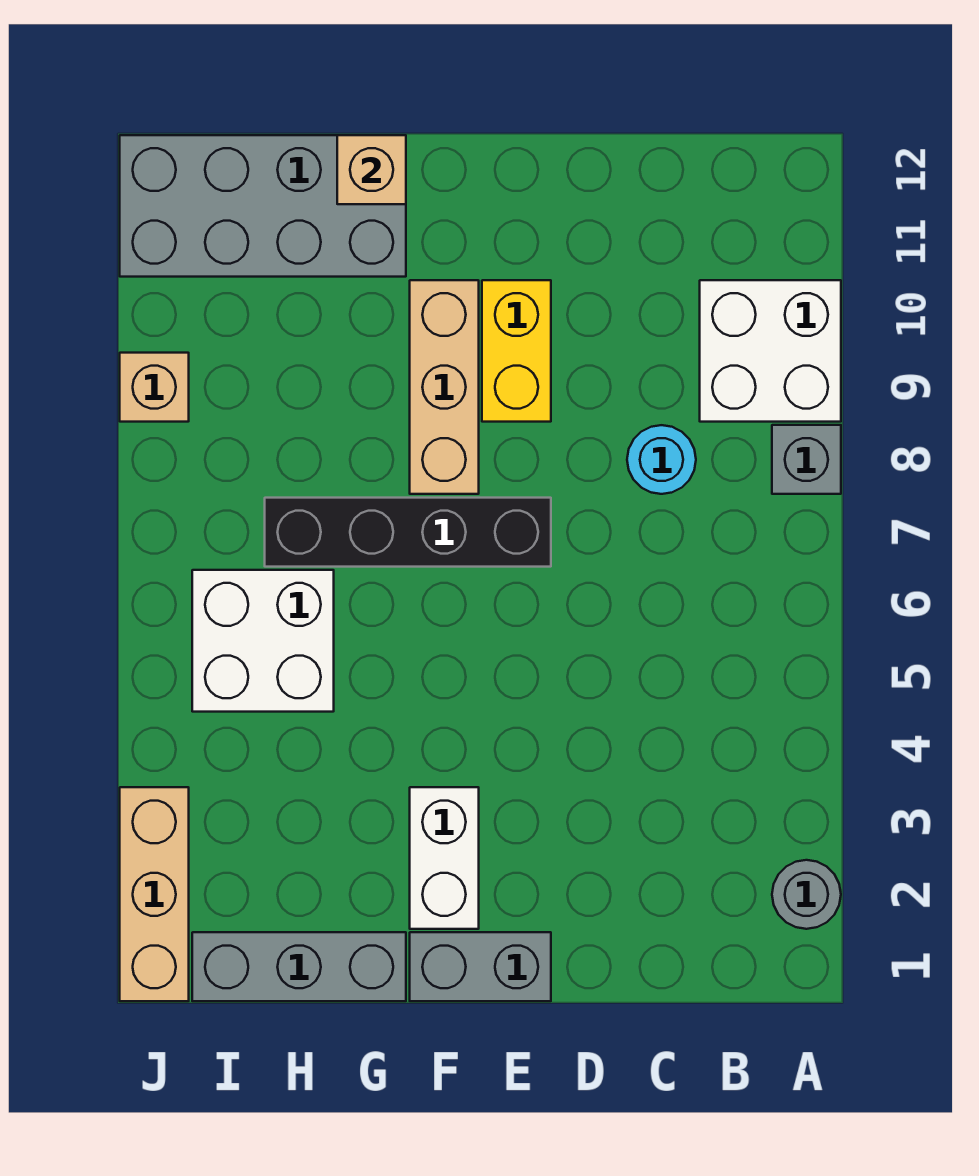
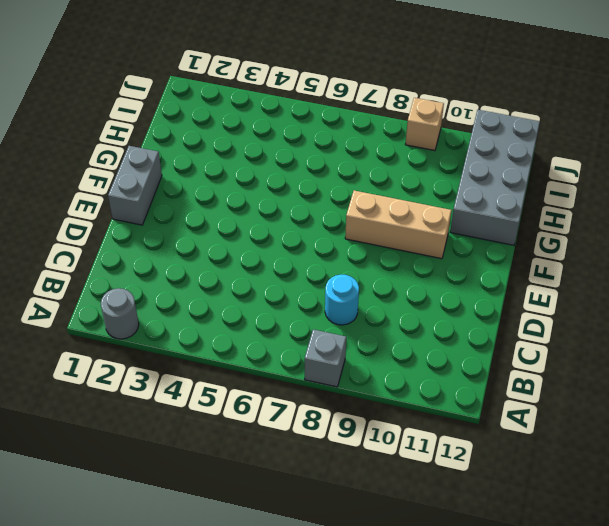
none -> white brick A9:B10 level 1
none -> black brick E7:H7 level 1
none -> yellow brick E9:E10 level 1

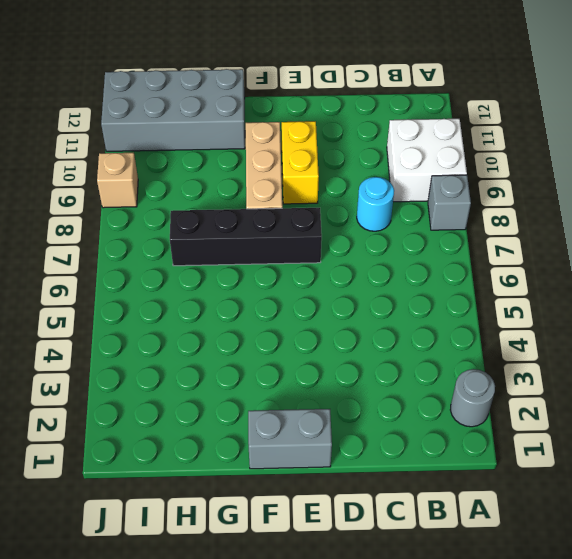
none -> white brick F2:F3 level 1
none -> grey brick G1:I1 level 1
none -> white brick H5:I6 level 1

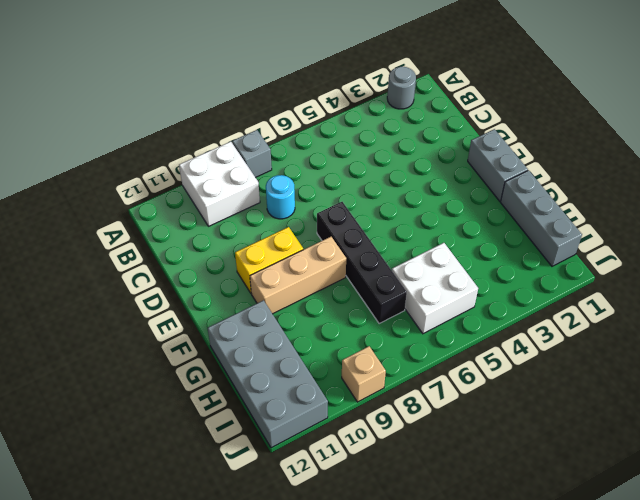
none -> white brick F2:F3 level 1
none -> tan brick J1:J3 level 1
none -> tan brick G12 level 2

